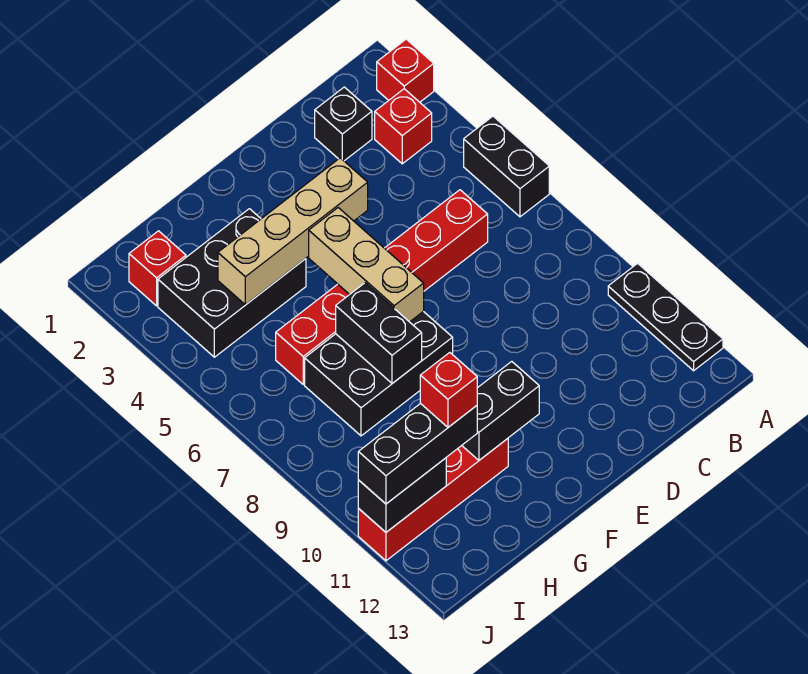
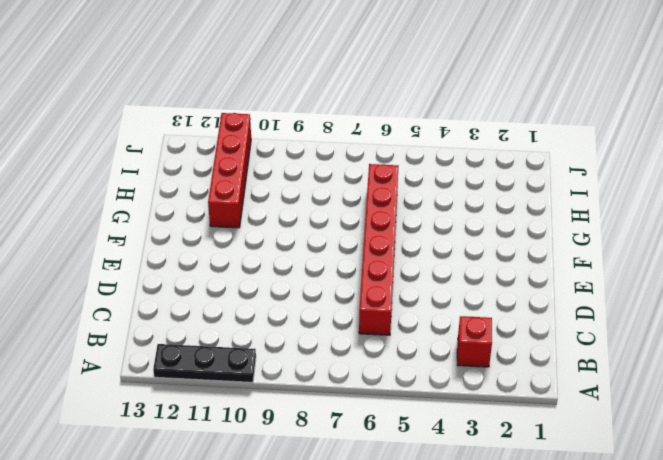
none -> red brick A2 level 1
none -> black brick A5:A6 level 1
none -> black brick C2 level 1

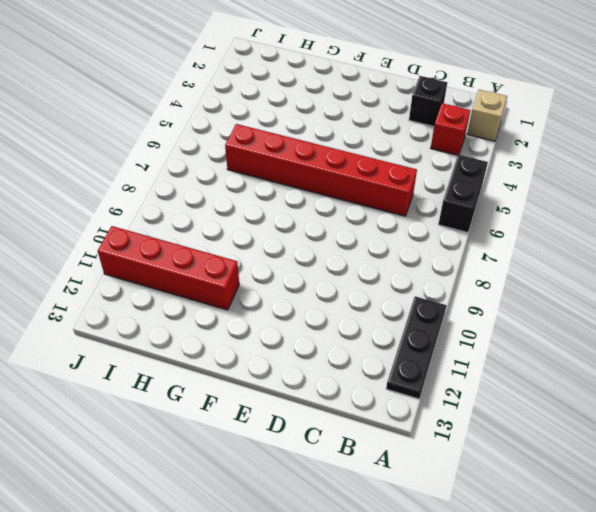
tan brick A2 level 1 -> red brick A2 level 1
none -> black brick F7:H8 level 1
none -> black brick G3:I4 level 1
none -> red brick I2 level 1

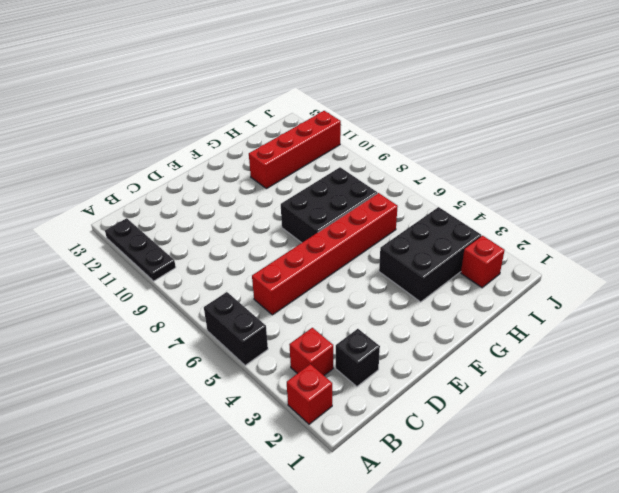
none -> tan brick E4:H4 level 2
none -> tan brick F5:F7 level 2
none -> black brick F11:G11 level 2

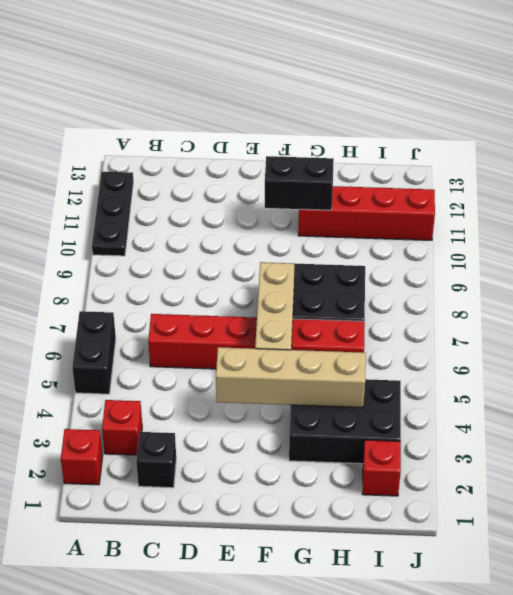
none -> black brick G7:G8 level 2
none -> black brick I11:J11 level 2
none -> black brick H11:J11 level 3

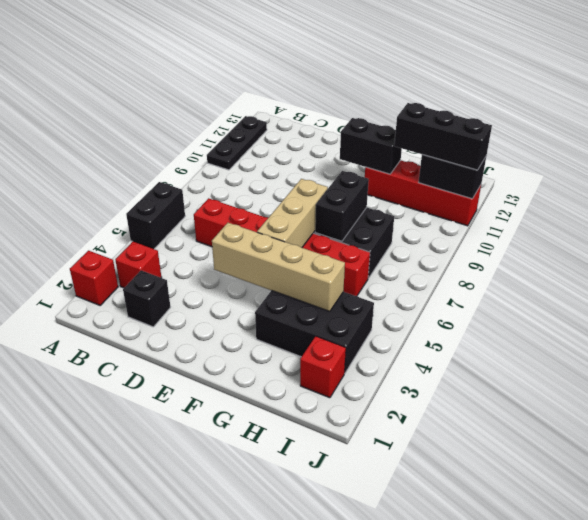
none -> red brick H11 level 4

